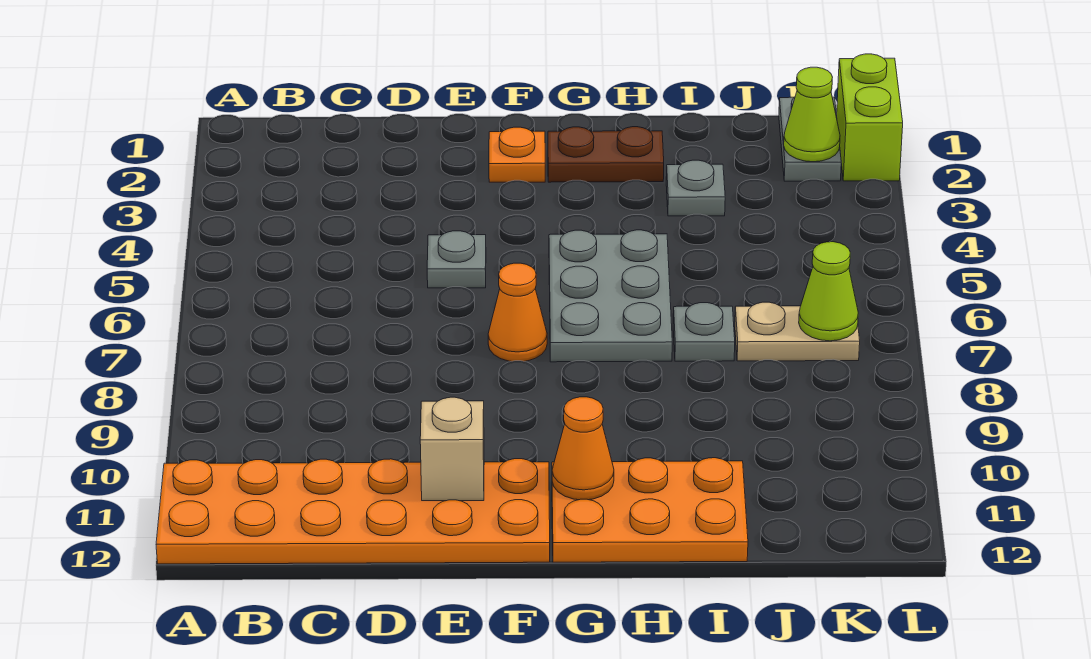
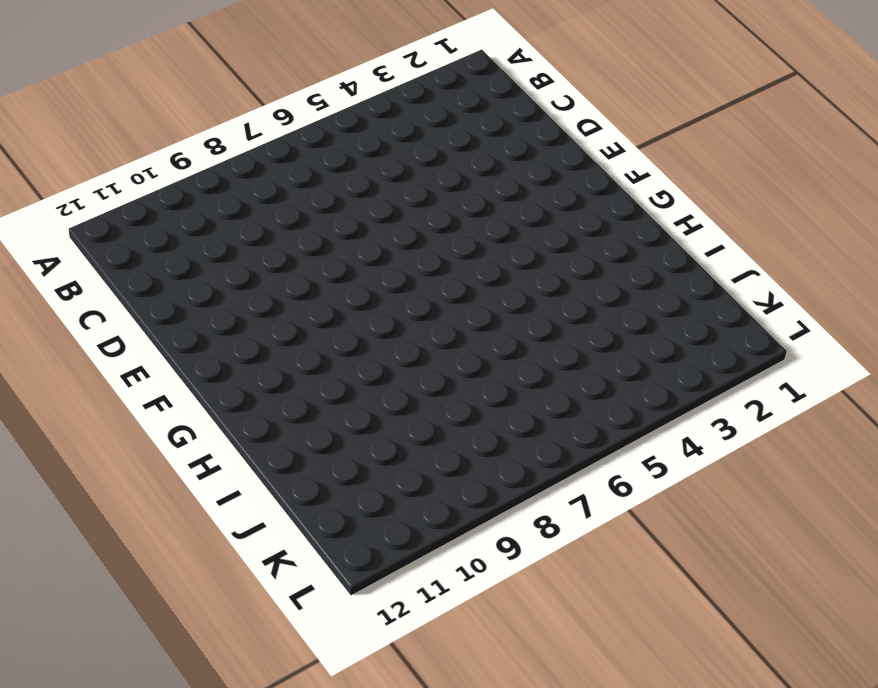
none -> orange plate A11:F12 level 1
none -> grey plate E5 level 1
none -> orange plate F2 level 1

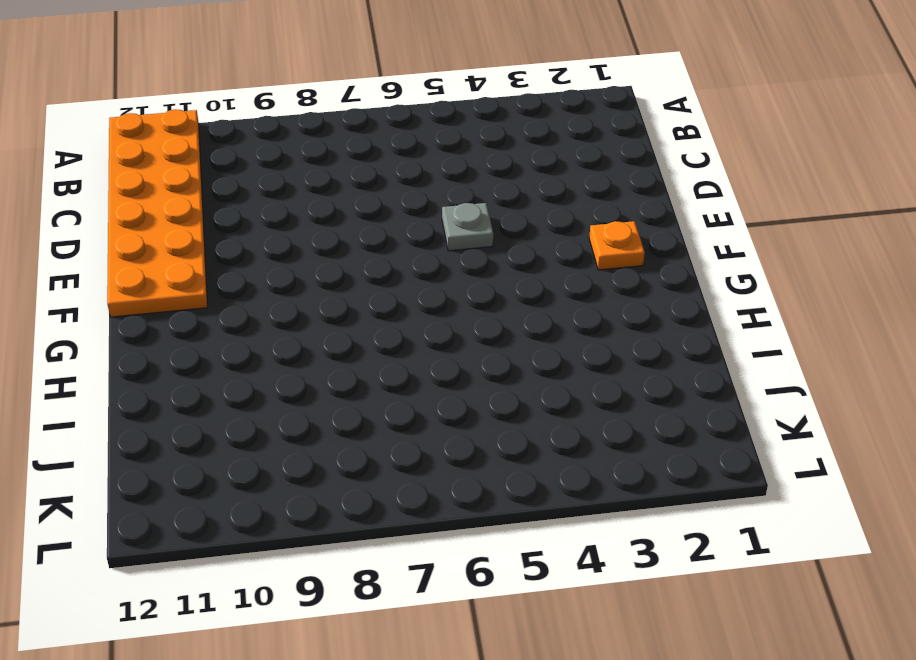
none -> orange cone F7 level 1
none -> brown plate G2:H2 level 1
none -> grey plate G5:H7 level 1

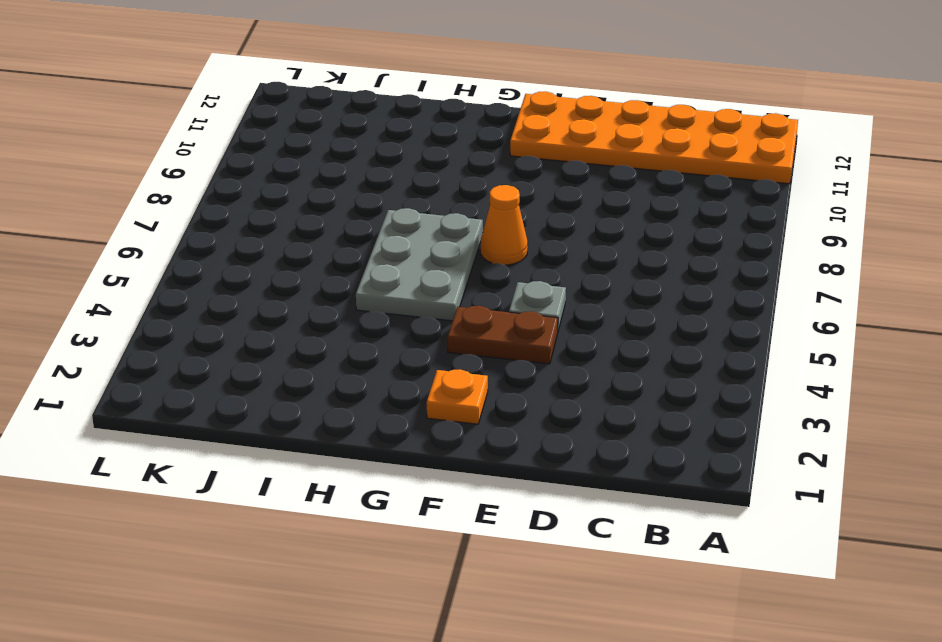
brown plate E4:F4 level 1 -> brown plate G2:H2 level 1
none -> orange plate G11:I12 level 1
none -> grey plate I3 level 1
none -> grey plate I7 level 1

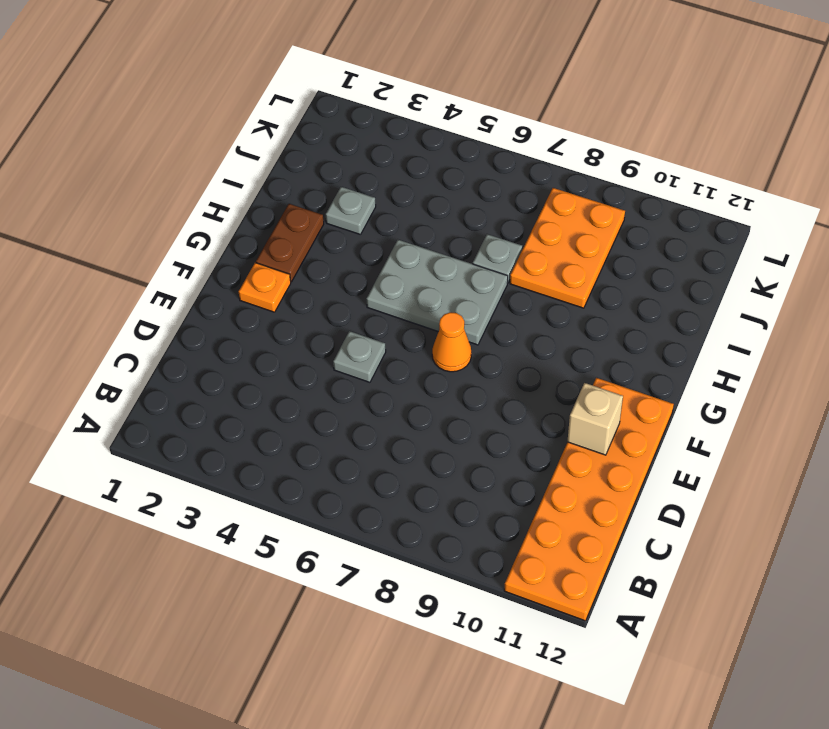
orange plate I8:K9 level 1 -> orange plate G11:I12 level 1
none -> tan plate J7:K7 level 1
none -> grey plate K1:K2 level 1
none -> lime brick L1:L2 level 1

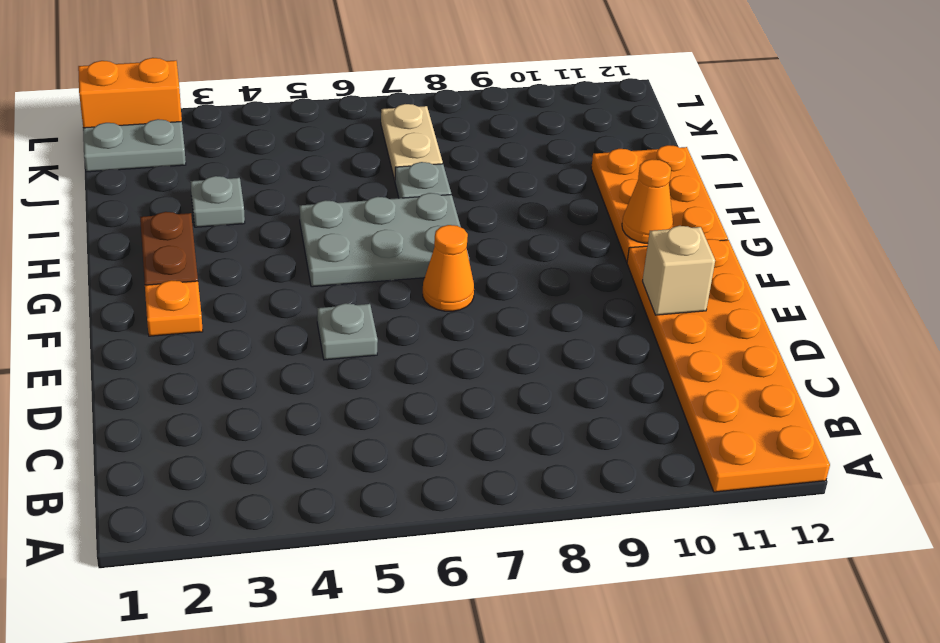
orange brick L1:L2 level 1 -> lime brick L1:L2 level 1
none -> lime cone K2 level 2
none -> lime cone K7 level 2

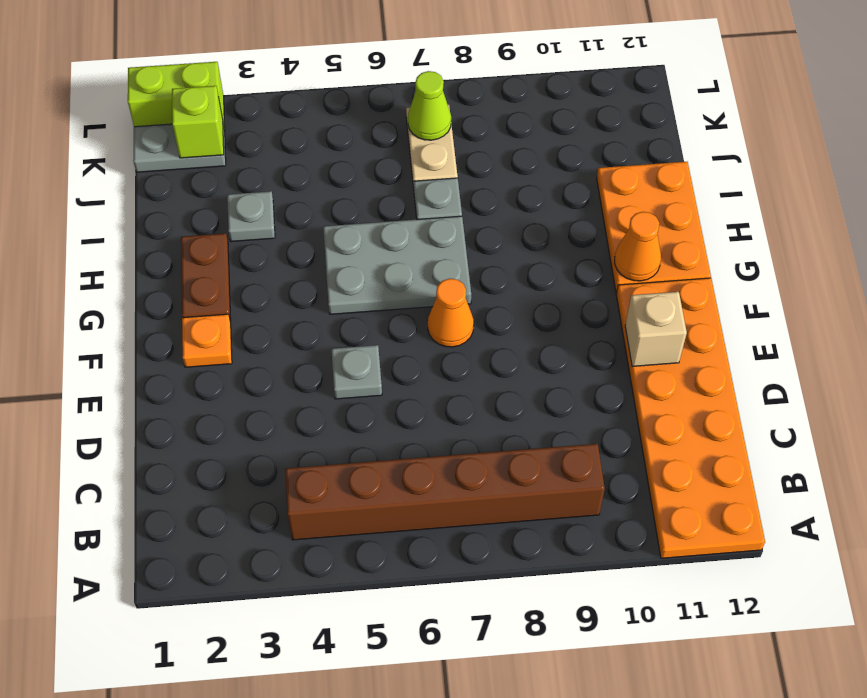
brown brick B4:B9 level 1 -> none
lime brick K2 level 2 -> lime cone K2 level 2

